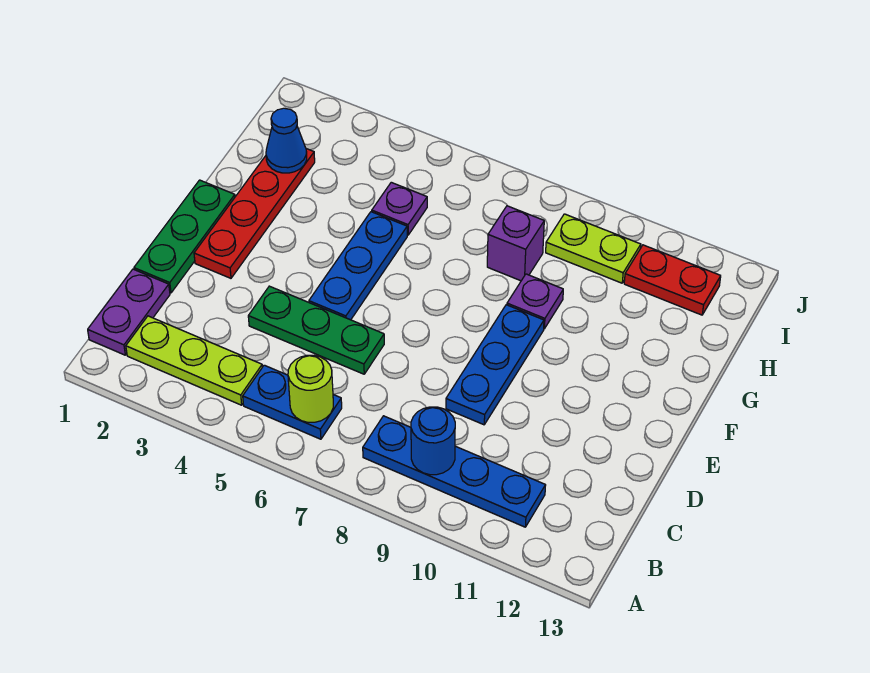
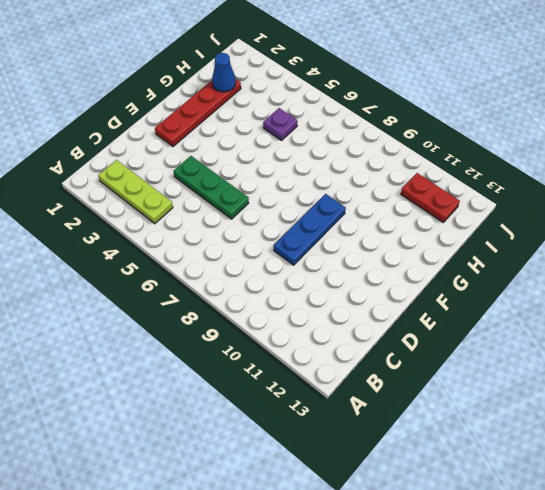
none -> purple plate B1:C1 level 1
none -> blue plate B5:B6 level 1
none -> blue plate B8:B11 level 1

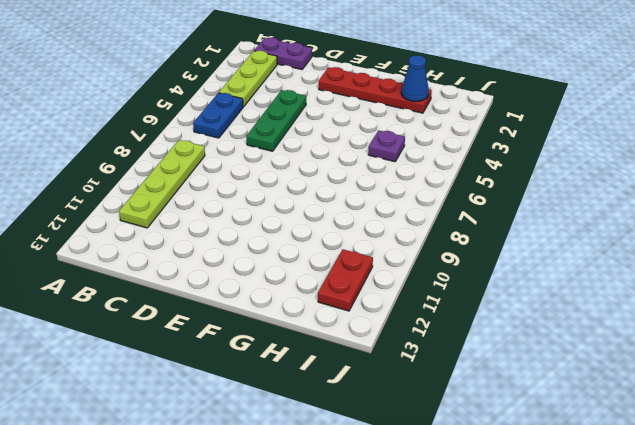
lime plate B8:B11 level 1 -> blue plate B8:B11 level 1
none -> green plate D1:F1 level 1
none -> blue plate D9:F9 level 1
none -> blue plate E5:G5 level 1

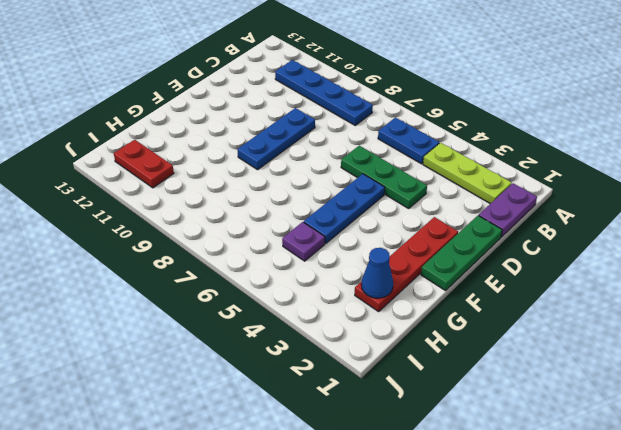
none -> purple plate G9 level 1
none -> purple brick H8 level 1
none -> lime plate I9:I10 level 1

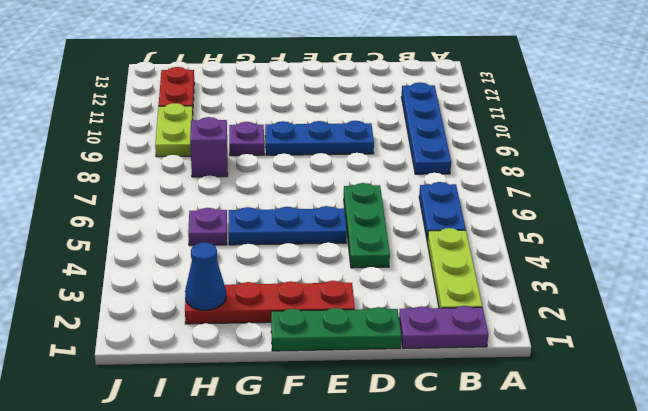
none -> lime round brick B6 level 2
none -> blue round brick B9 level 2

